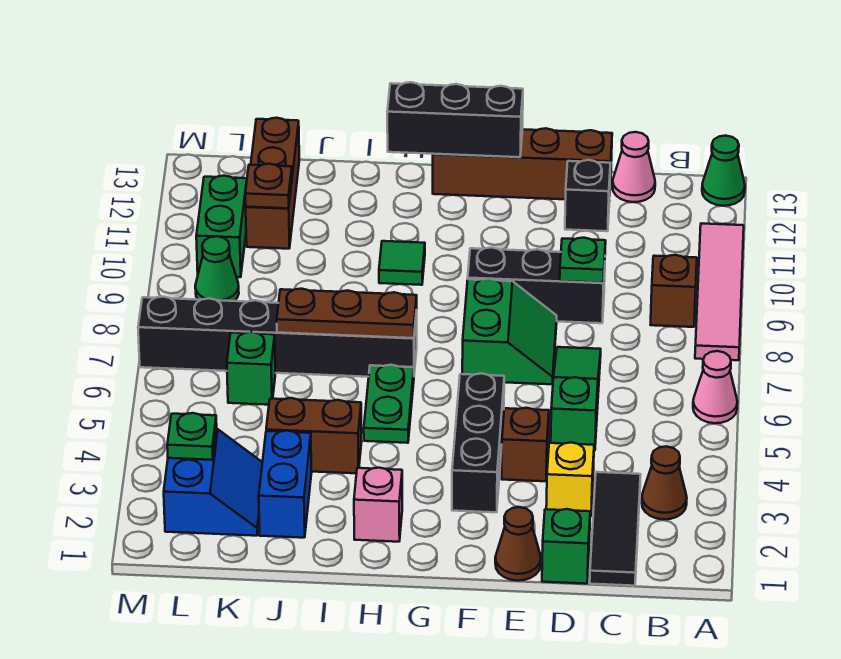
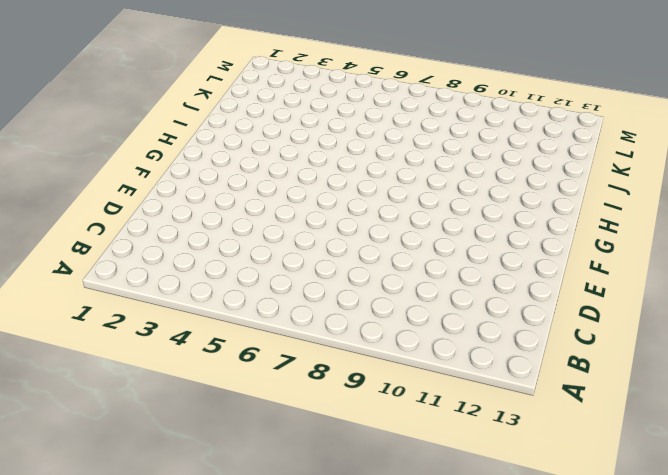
none -> pink cone A6 level 1
none -> pink tile A8:A11 level 1
none -> green cone A13 level 1
none -> brown cone B3 level 1

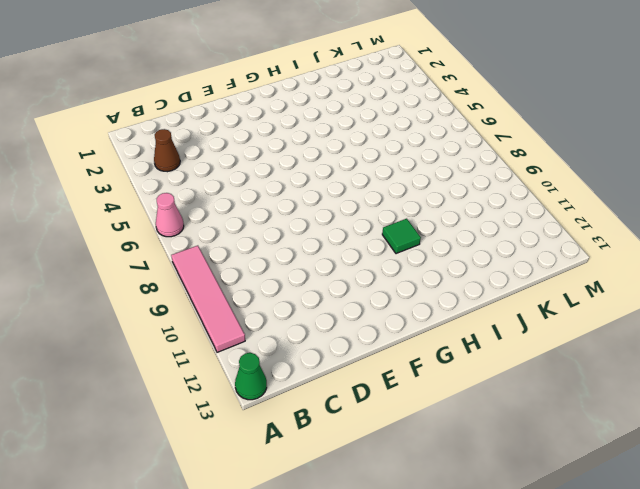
none -> brown brick B9 level 1
none -> black tile C1:C3 level 1
none -> pink cone C13 level 1
none -> green brick D1 level 1

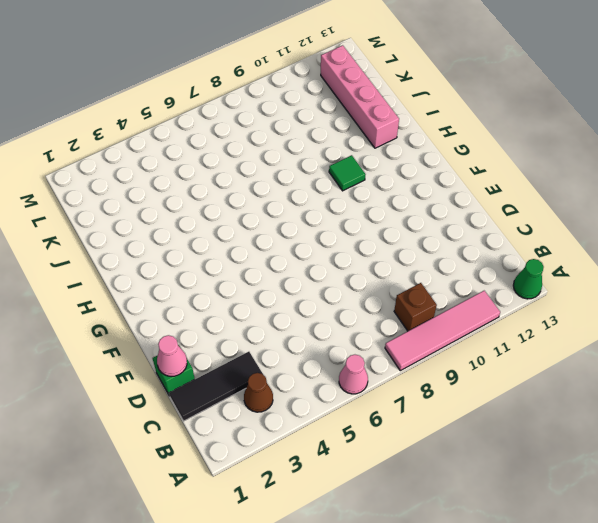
pink cone D1 level 2 -> pink cone C13 level 1
pink brick I12:L12 level 1 -> brown brick K11:K13 level 1
none -> yellow brick D3 level 1
none -> green slope D5:D7 level 1 top 5
none -> black brick D9:F9 level 1
none -> black brick D12 level 1

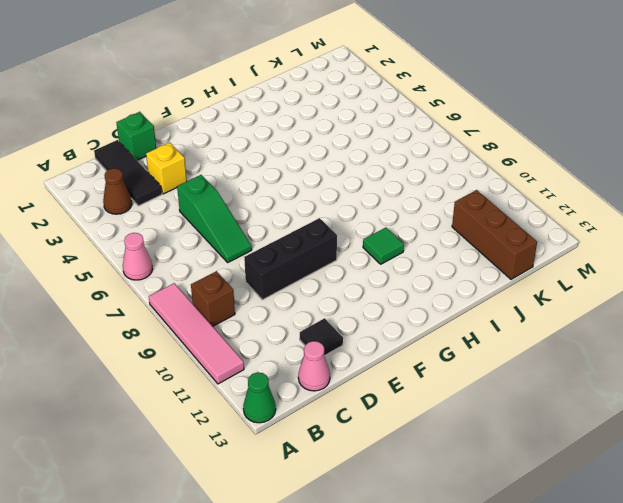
black tile D12 level 1 -> black brick D12 level 1
none -> brown brick D13:G13 level 1
none -> brown cone E1 level 1
none -> brown brick E4 level 1
none -> green slope E7:F8 level 1 top F

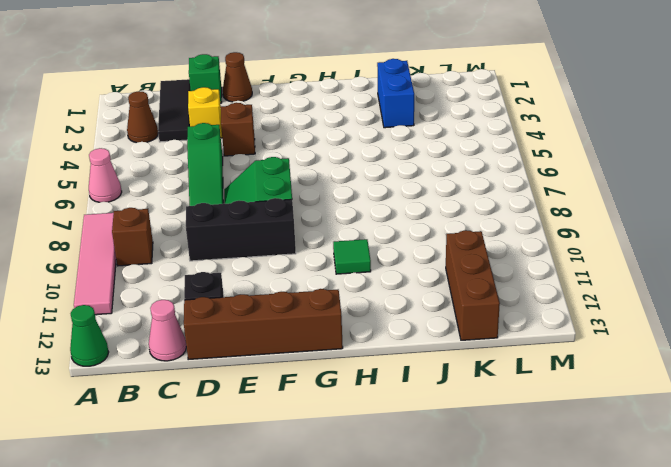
none -> black brick F3:F5 level 1
none -> pink brick H2 level 1
none -> green plate H5:H6 level 1
none -> black brick H7:M7 level 1

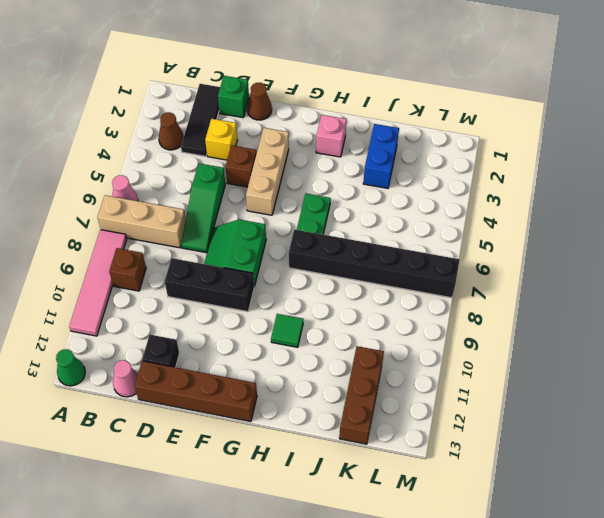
tan brick A7:C7 level 1 -> none
tan brick F3:F5 level 1 -> black brick F3:F5 level 1
none -> brown brick I4:J4 level 1
none -> blue slope K2:L3 level 1 top L
none -> green brick K6 level 1
none -> green cone L9 level 1

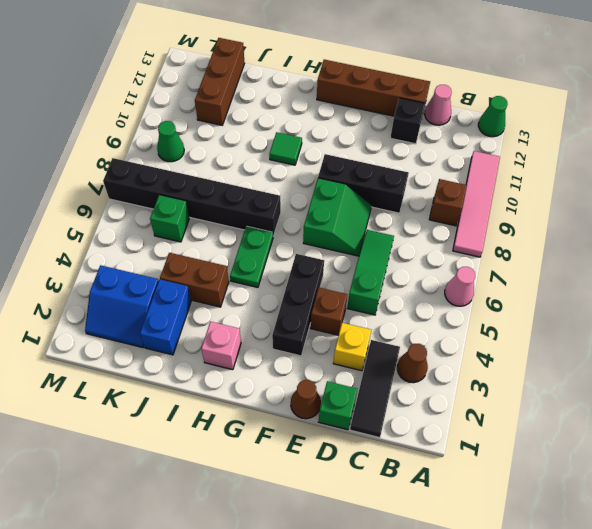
blue slope K2:L3 level 1 top 3 -> blue slope K2:L3 level 1 top L
none -> green brick L10:L11 level 1
none -> green plate D9 level 2
none -> black brick F13:H13 level 2
none -> brown plate H7:J7 level 2

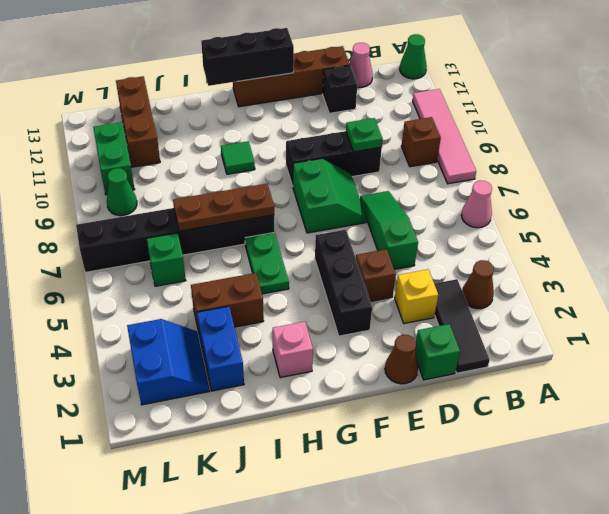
none -> brown plate K11 level 2
none -> green plate L3 level 2

